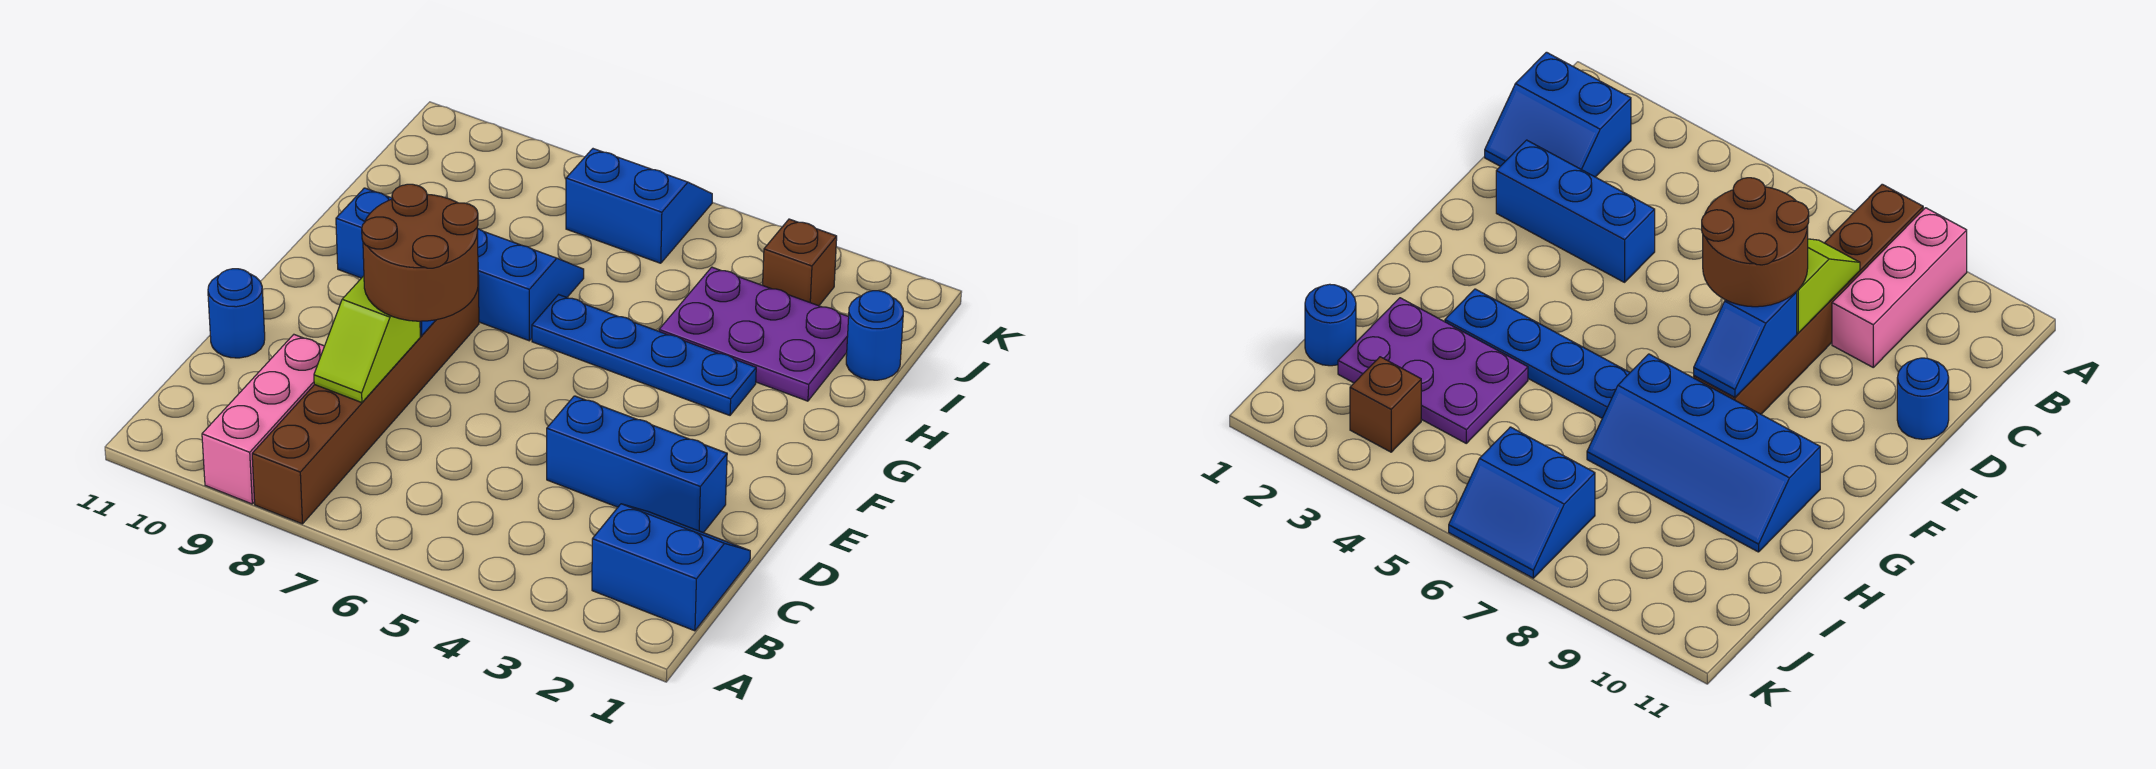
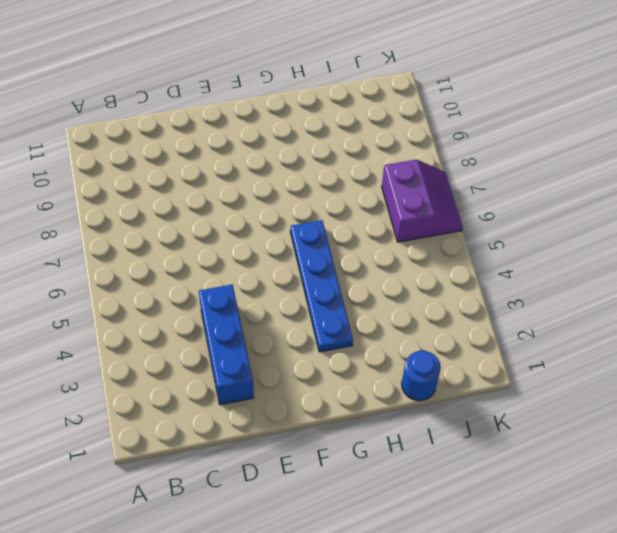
purple slope J6:K7 level 1 top J -> blue slope J6:K7 level 1 top J
none -> brown brick A8:F8 level 1
none -> pink brick A9:C9 level 1
none -> blue slope B1:C2 level 1 top B

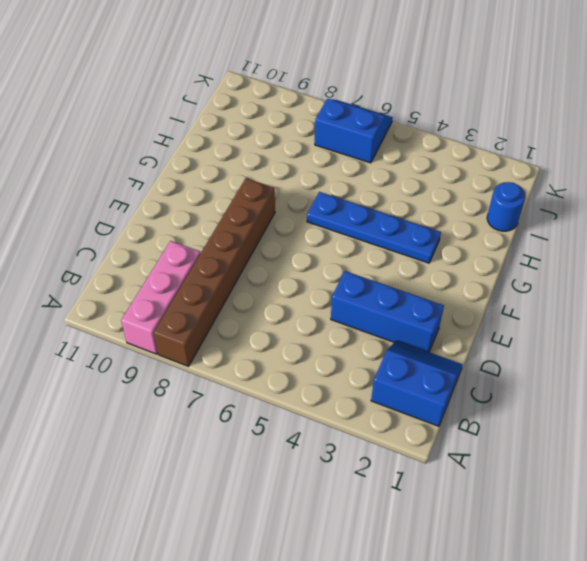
none -> blue round brick D11 level 1
none -> blue slope G7:H10 level 1 top G
none -> purple plate H2:I4 level 1

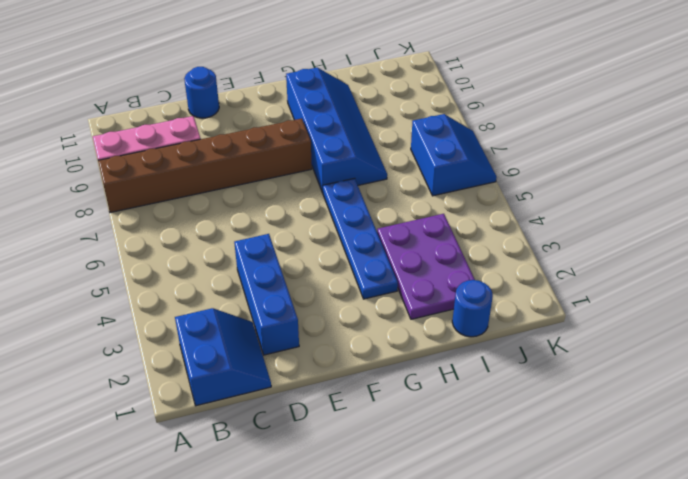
none -> brown brick J3 level 1
none -> lime slope C8:D8 level 2 top D
none -> blue slope E8:F8 level 2 top E

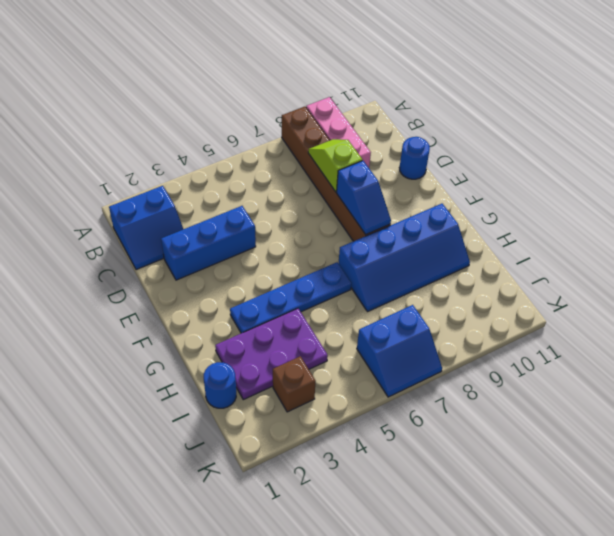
none -> brown round brick D7:E8 level 3

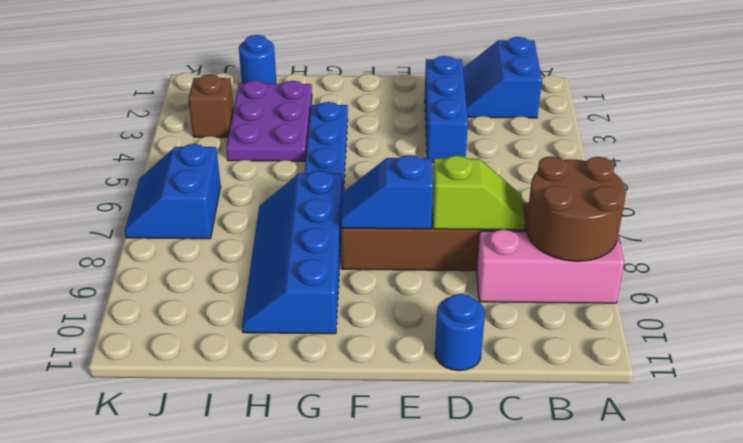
brown round brick A8:B9 level 2 -> brown round brick D7:E8 level 3

